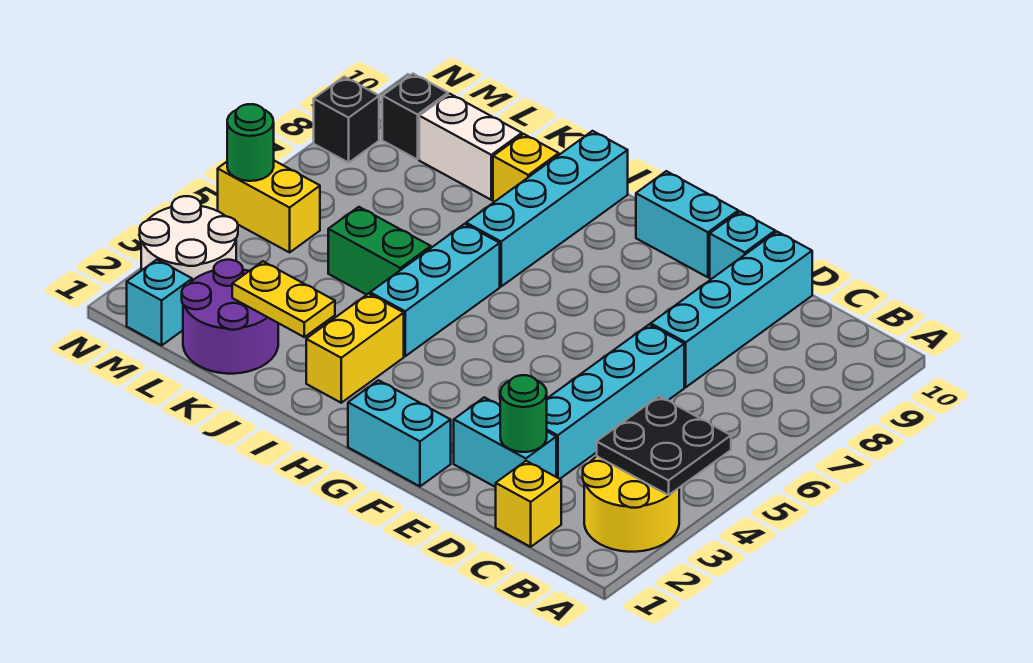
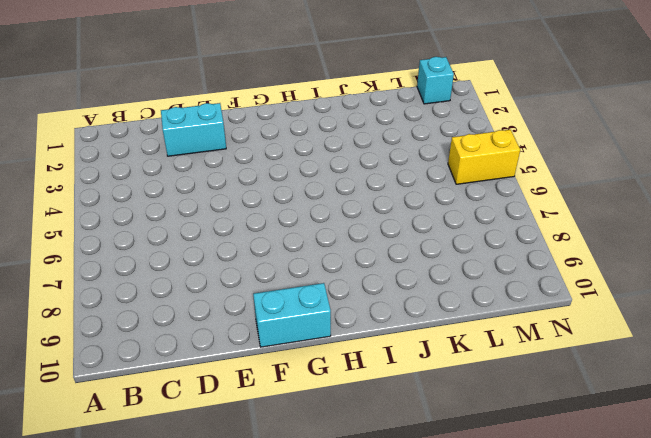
none -> yellow round brick A2:B3 level 1
none -> yellow brick C1 level 1
none -> cyan brick D3:D6 level 1

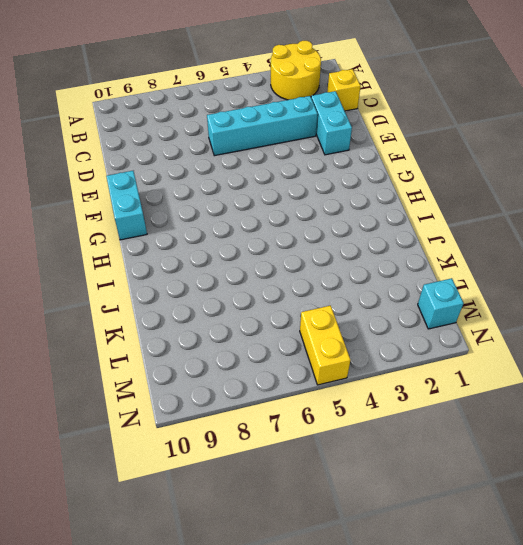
none -> cyan brick D7:D10 level 1
none -> cyan brick E10 level 1
none -> cyan brick F1:G1 level 1

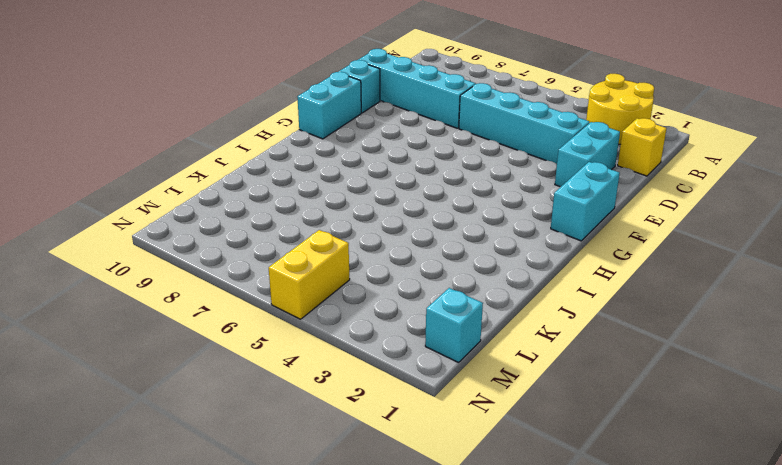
none -> yellow brick I2:I3 level 1
none -> cyan brick I4:I6 level 1
none -> cyan brick I7:I10 level 1

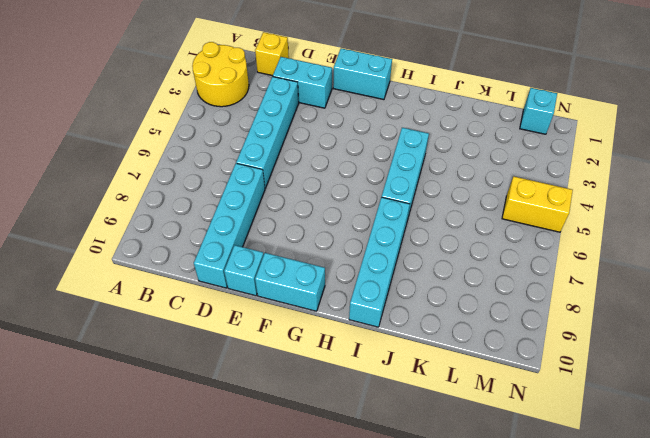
none -> yellow brick I2:I3 level 1
none -> green brick J5:K5 level 1
none -> yellow brick J9 level 1

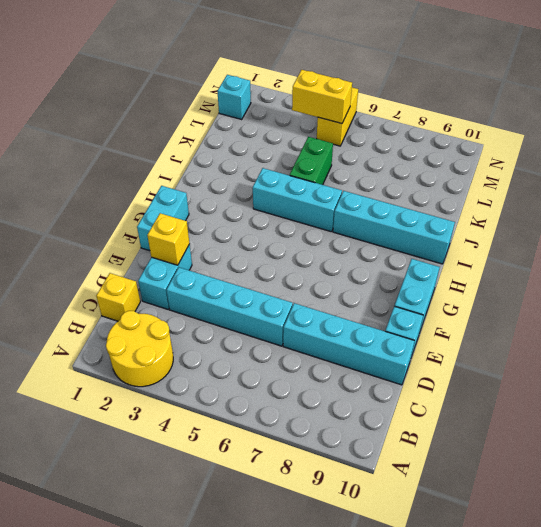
yellow brick E2 level 2 -> yellow brick J9 level 1
yellow brick M4:M5 level 2 -> yellow brick I2:I3 level 1
none -> purple round brick K1:L2 level 1
none -> white brick K9:L9 level 1
none -> white round brick M2:N3 level 1

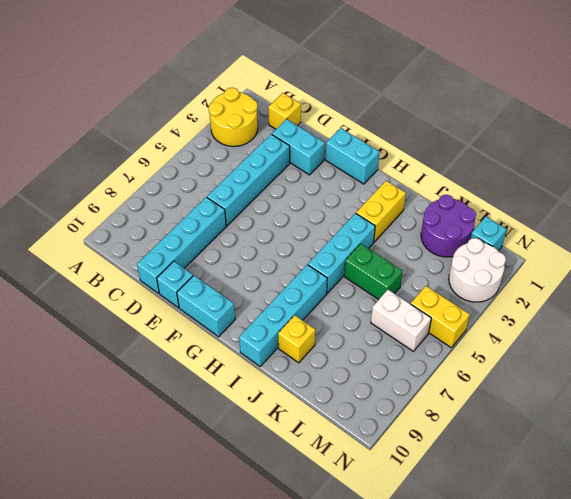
white brick L6:M6 level 1 -> white brick K9:L9 level 1
none -> black brick M9 level 1
none -> black brick N8 level 1
none -> black plate A3:B4 level 2

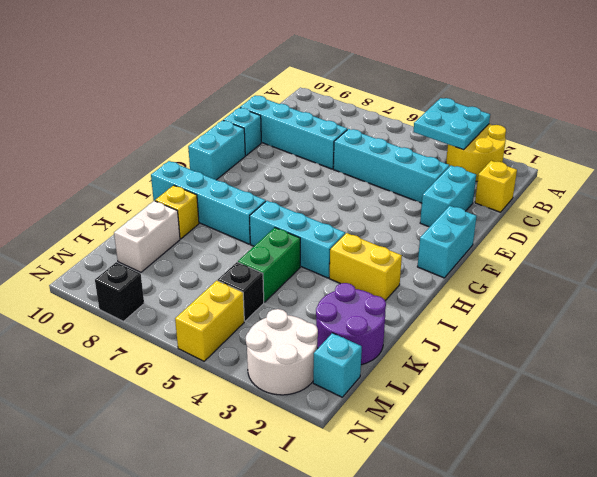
cyan plate A3:B4 level 2 -> black plate A3:B4 level 2
black brick L5 level 1 -> black brick M9 level 1
none -> green round brick D2 level 2
none -> yellow plate J2:K2 level 2
none -> green round brick N5 level 2

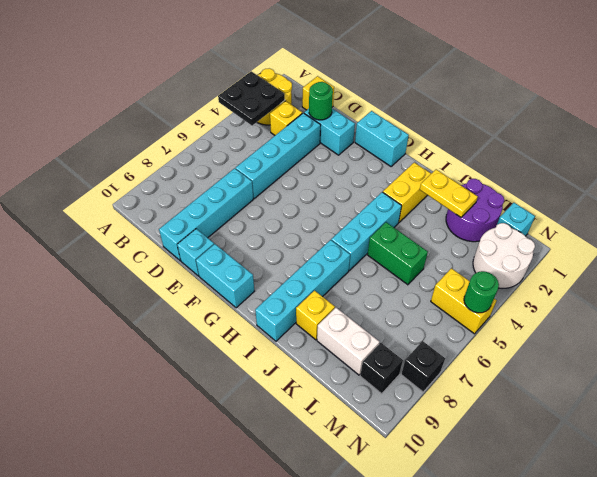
yellow brick C3 level 1 -> none

